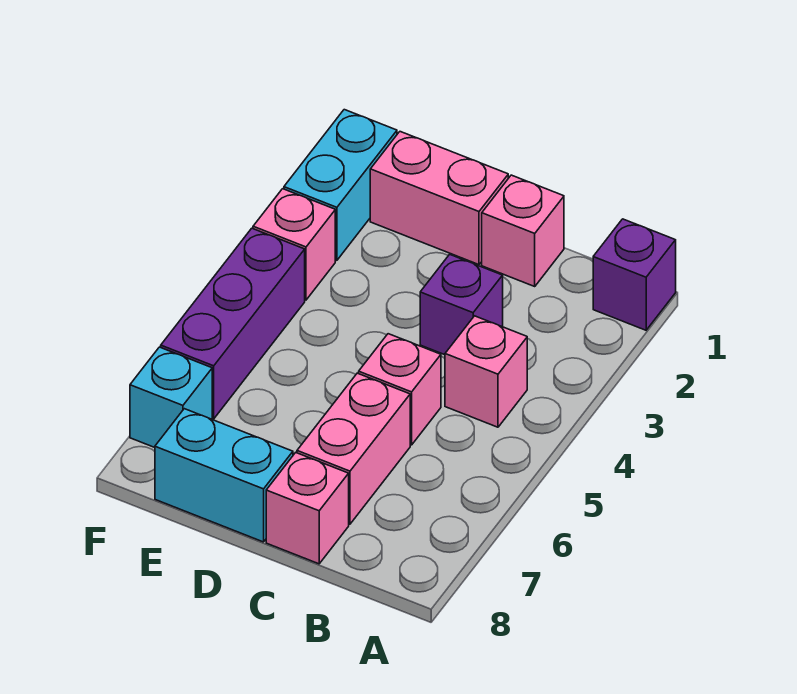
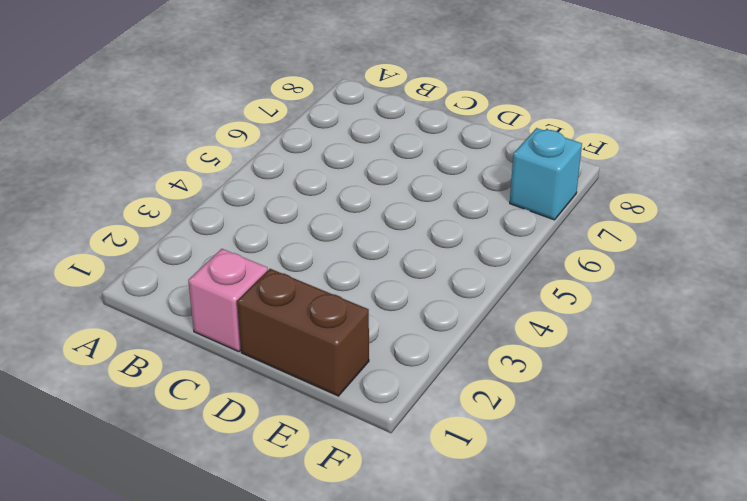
brown brick D1:E1 level 1 -> pink brick D1:E1 level 1
none -> purple brick A1 level 1
none -> pink brick B4 level 1
none -> purple brick C3 level 1

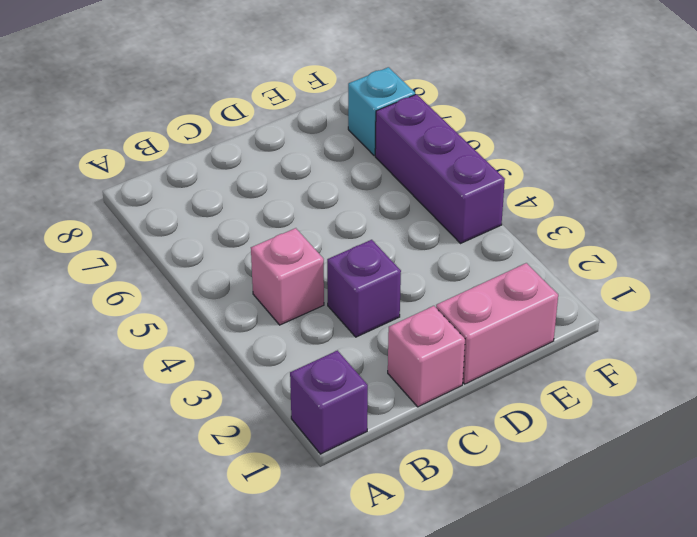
none -> pink brick C5 level 1
none -> pink brick C6:C7 level 1
none -> pink brick C8 level 1

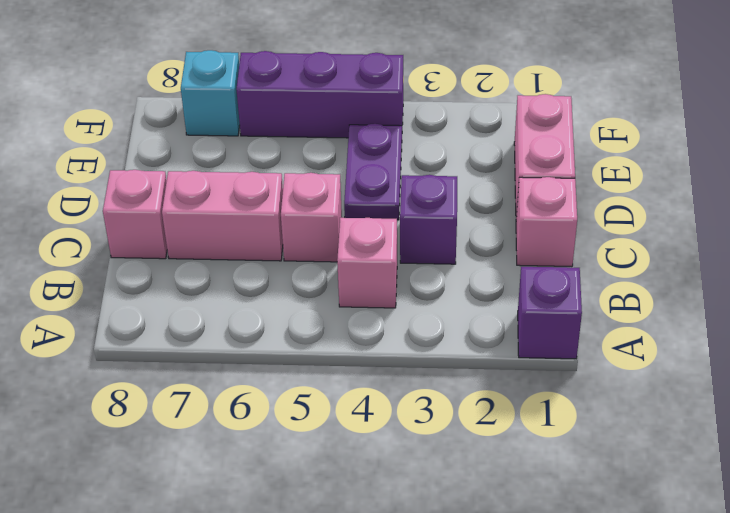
purple plate D4:E4 level 1 -> none
none -> cyan brick D8:E8 level 1
none -> cyan brick F1:F2 level 1
none -> pink brick F3 level 1

